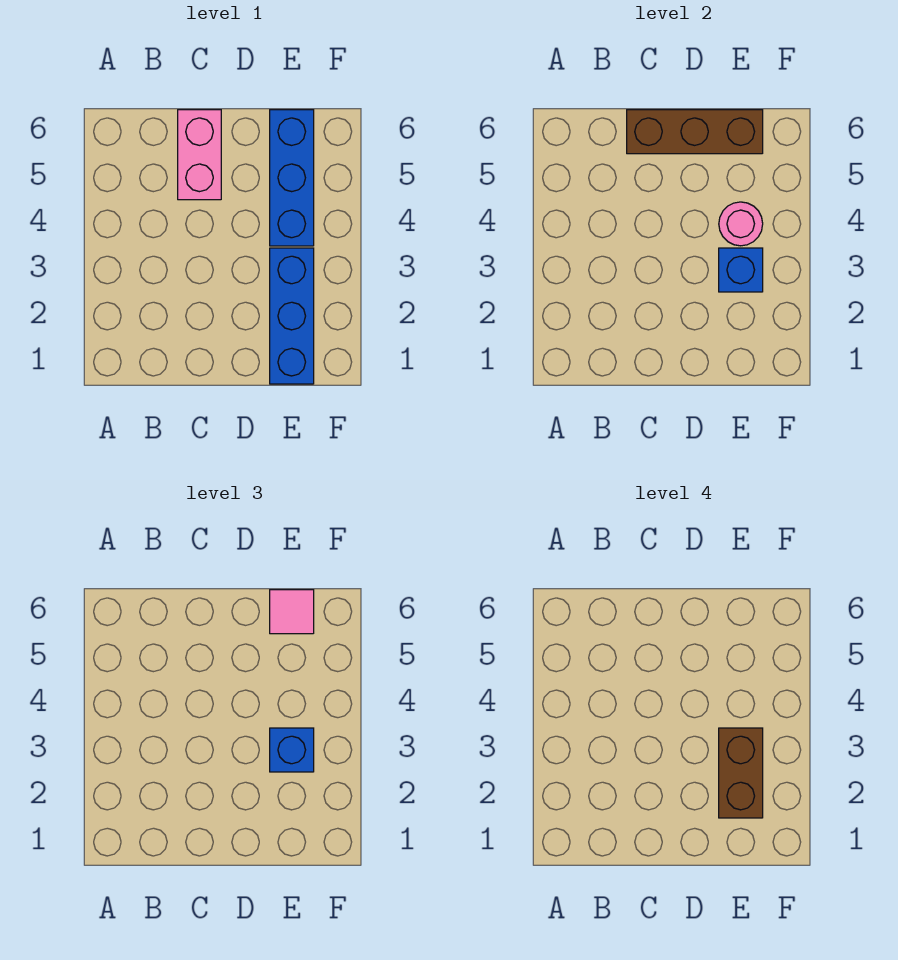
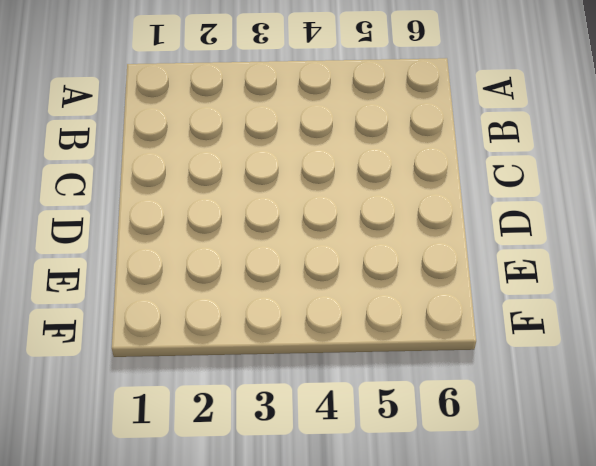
none -> pink brick C5:C6 level 1
none -> blue brick E1:E3 level 1

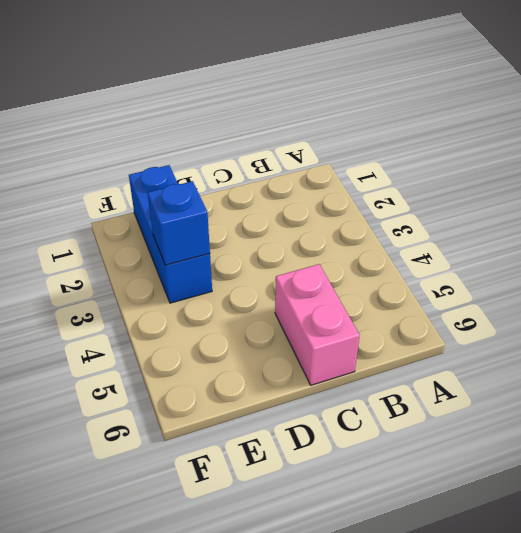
none -> blue brick E4:E6 level 1
none -> brown brick C6:E6 level 2

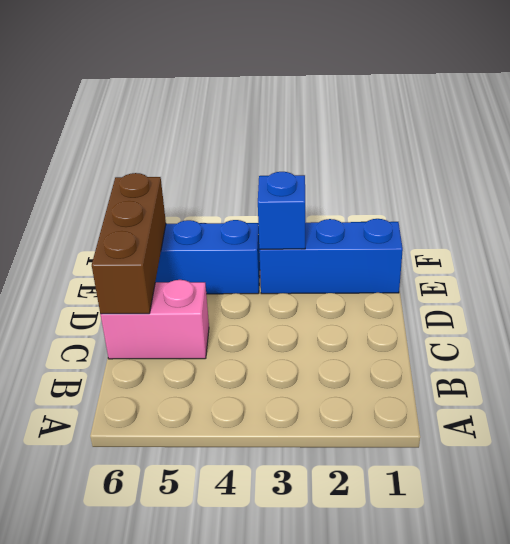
none -> pink round brick E4 level 2
none -> blue brick E3 level 3

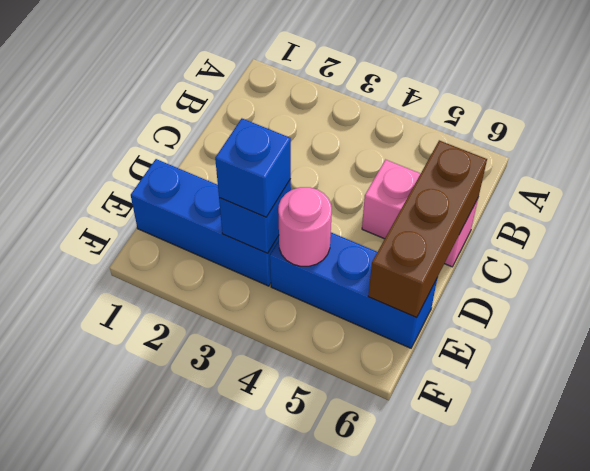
none -> pink tile E6 level 3
none -> brown brick E2:E3 level 4

